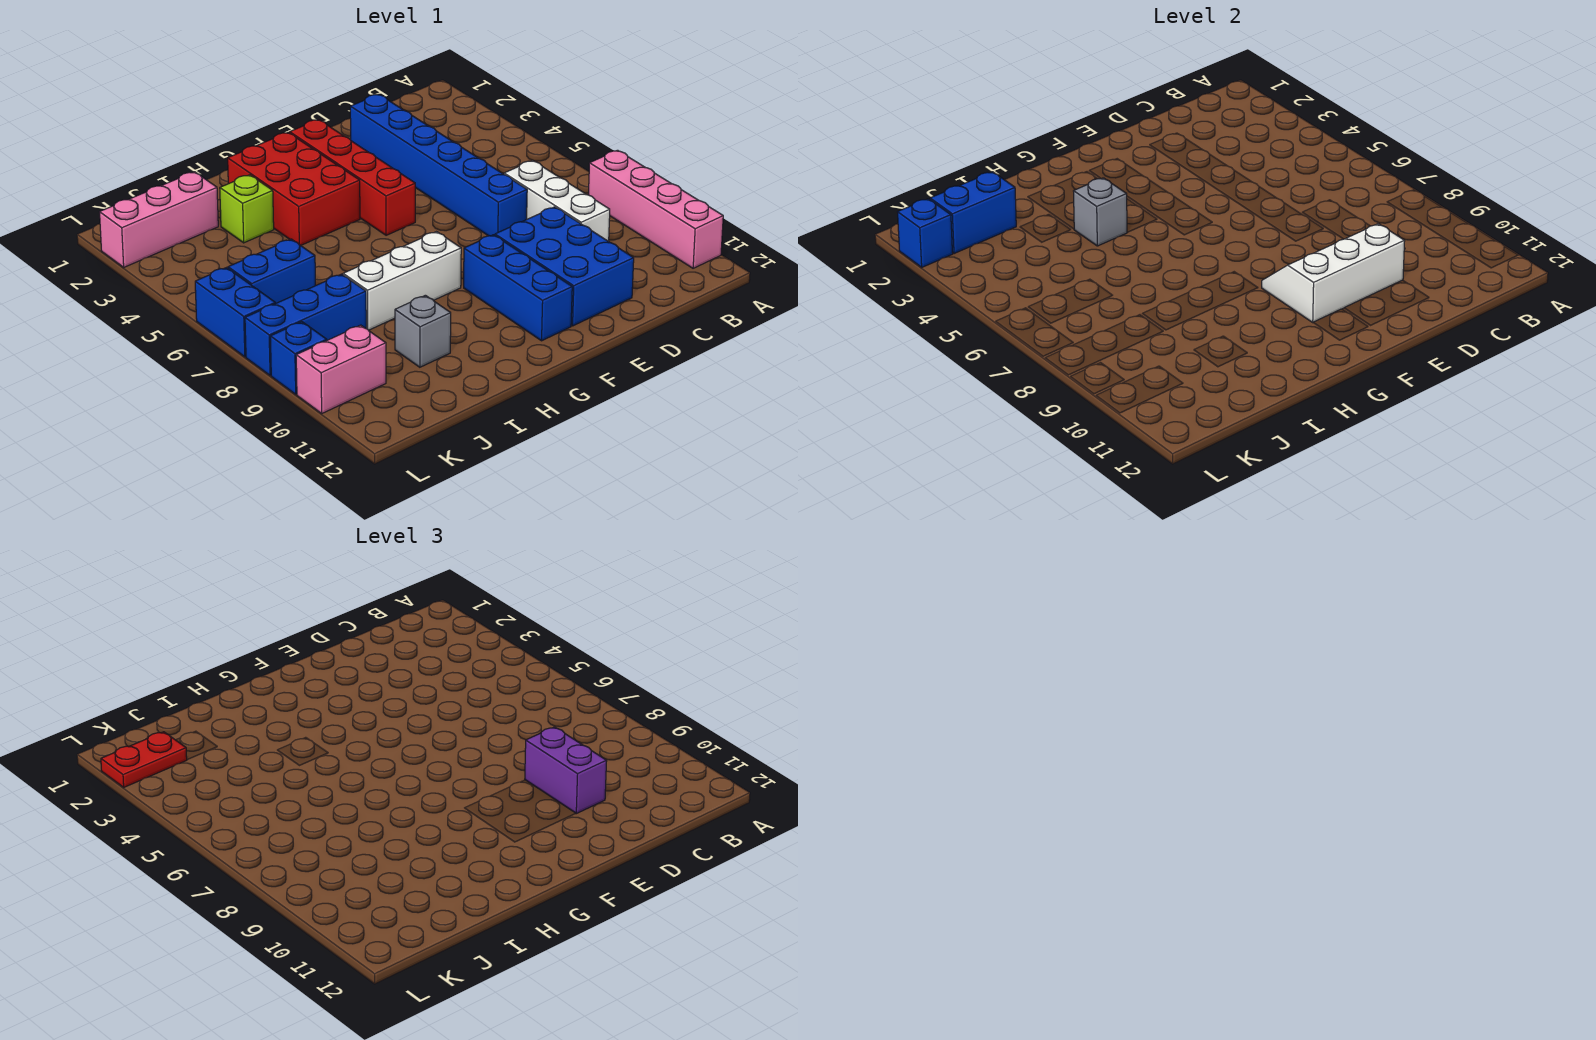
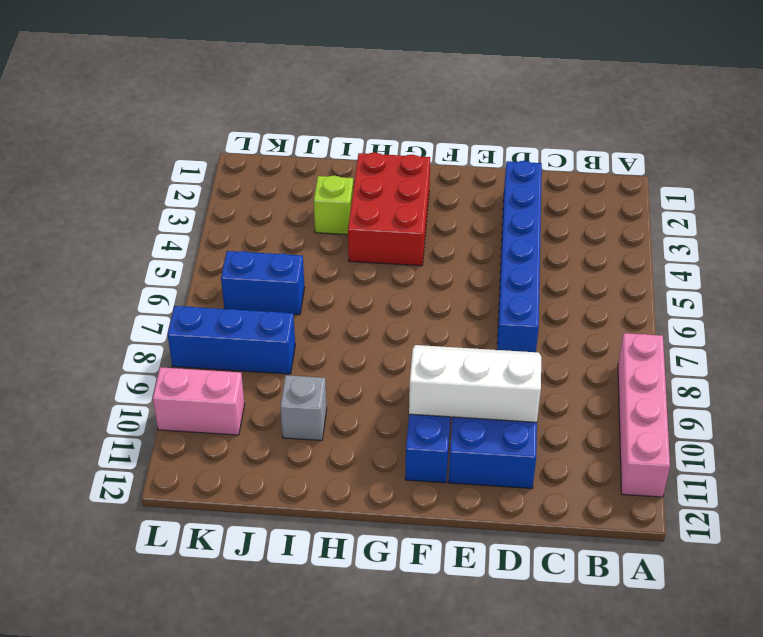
none -> white brick C7:C9 level 1
none -> red brick F2:F5 level 1
none -> white brick G8:I8 level 1

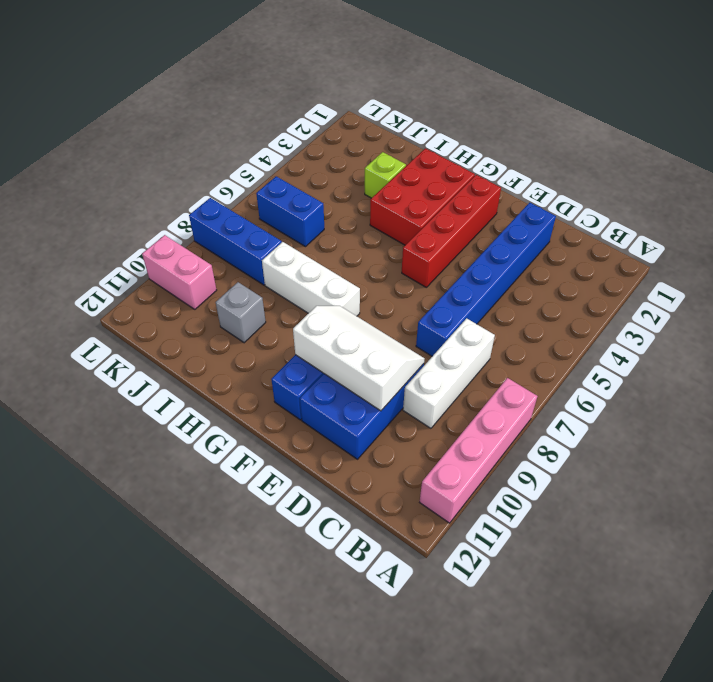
none -> pink brick J2:L2 level 1
none -> blue brick L6:L7 level 1
none -> blue brick L9 level 1

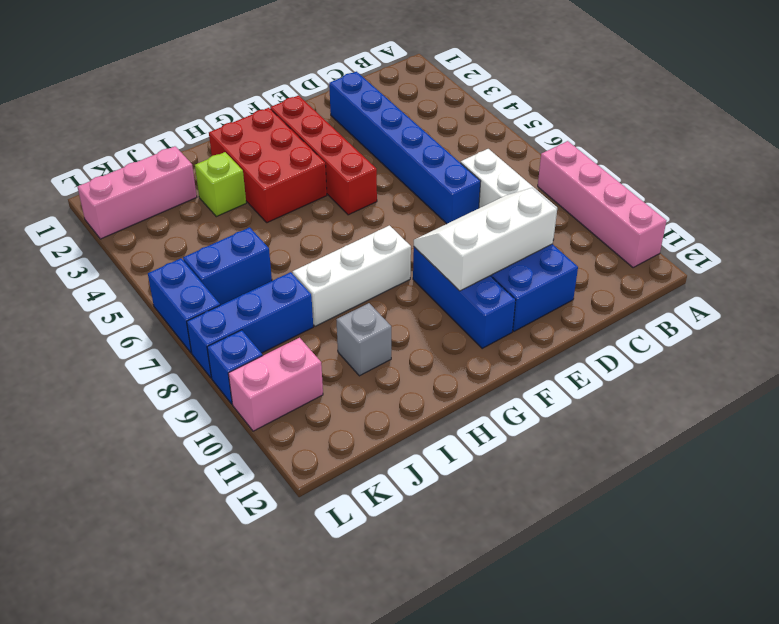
none -> grey brick H4 level 2
none -> blue brick J2:K2 level 2
none -> blue brick L2 level 2

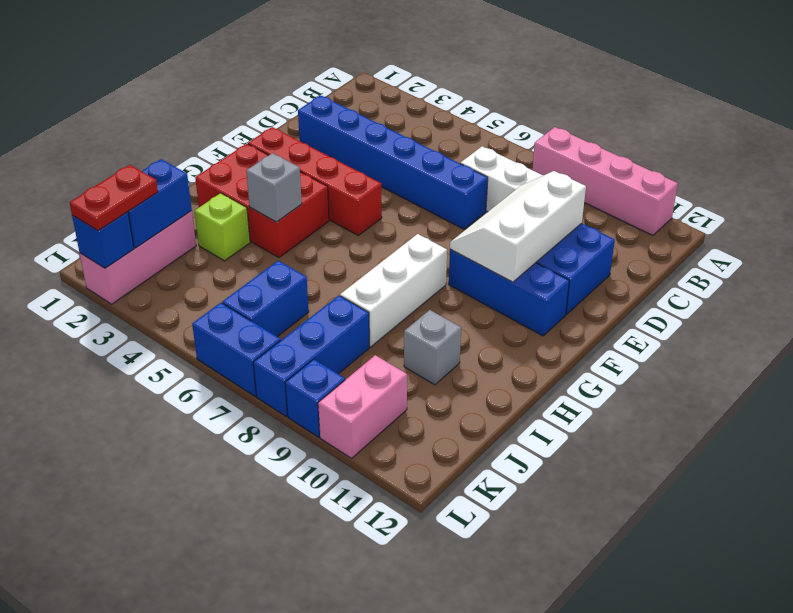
none -> purple brick D9:D10 level 3

